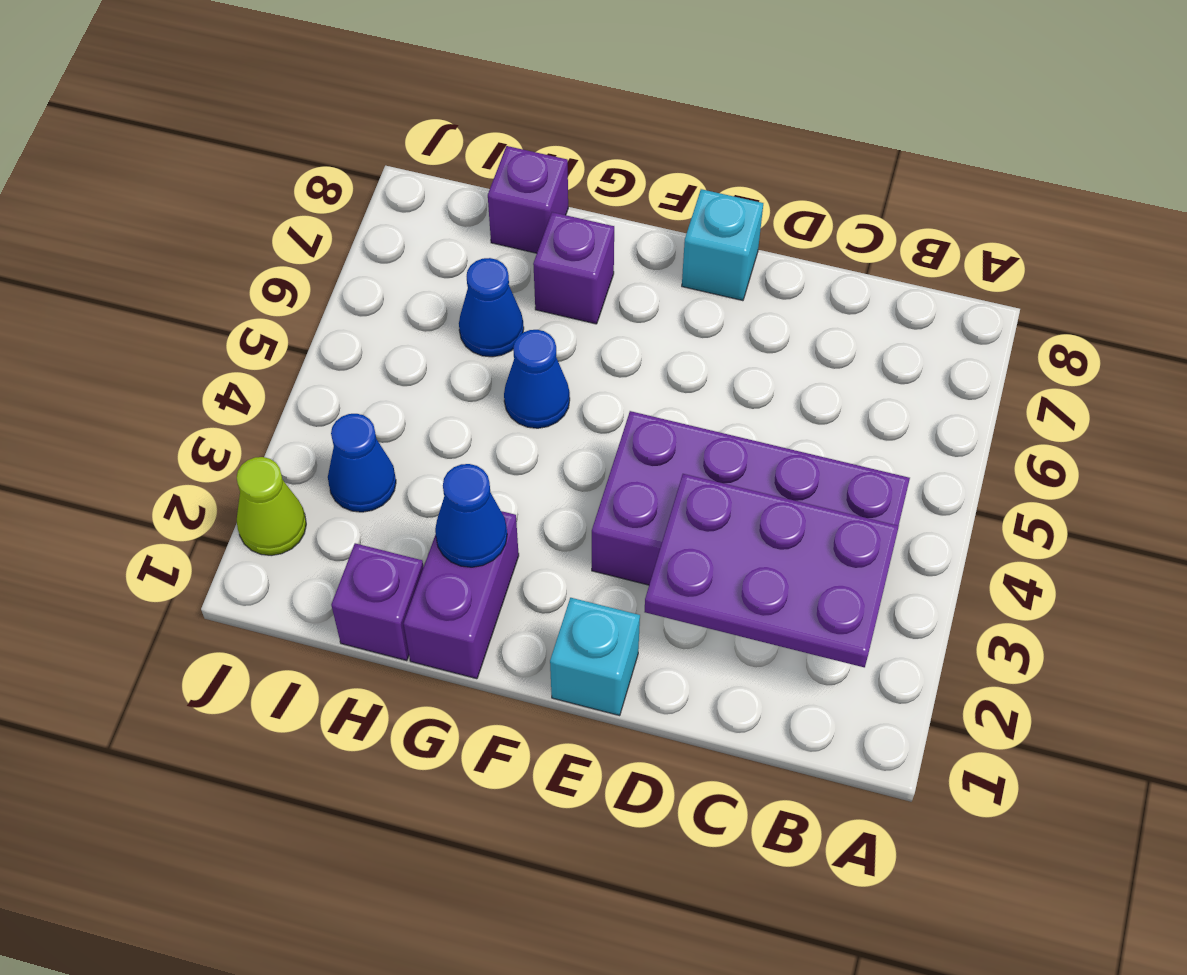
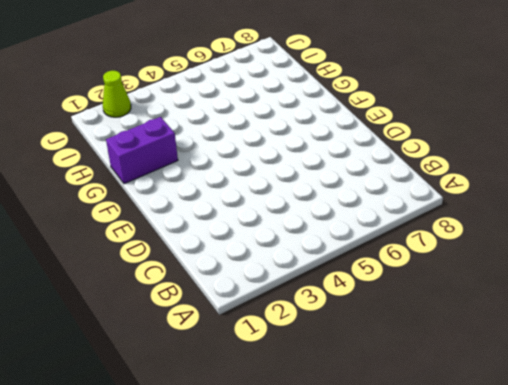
none -> purple brick B3:E4 level 1
none -> cyan brick E1 level 1
none -> cyan brick E8 level 1

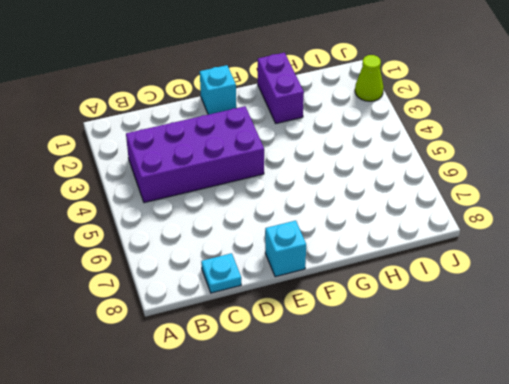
cyan plate C8 level 1 -> none
none -> blue cone G5 level 1
none -> purple brick G7 level 1
none -> purple brick H1 level 1

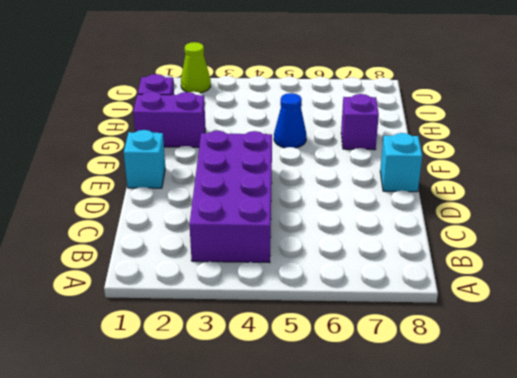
none -> blue cone H6 level 1
none -> purple brick H8 level 1
none -> blue cone I3 level 1

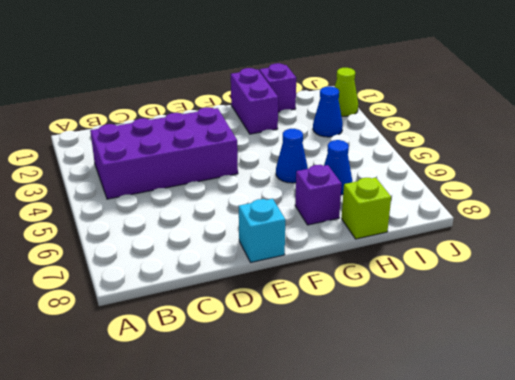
lime brick H8 level 1 -> purple brick H8 level 1
none -> cyan brick E1 level 1
none -> purple plate B2:D3 level 2
none -> blue cone G2 level 2

